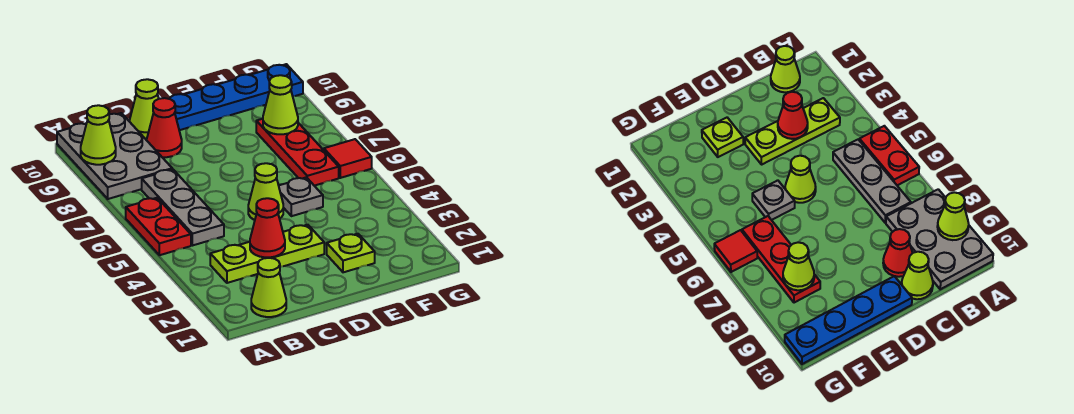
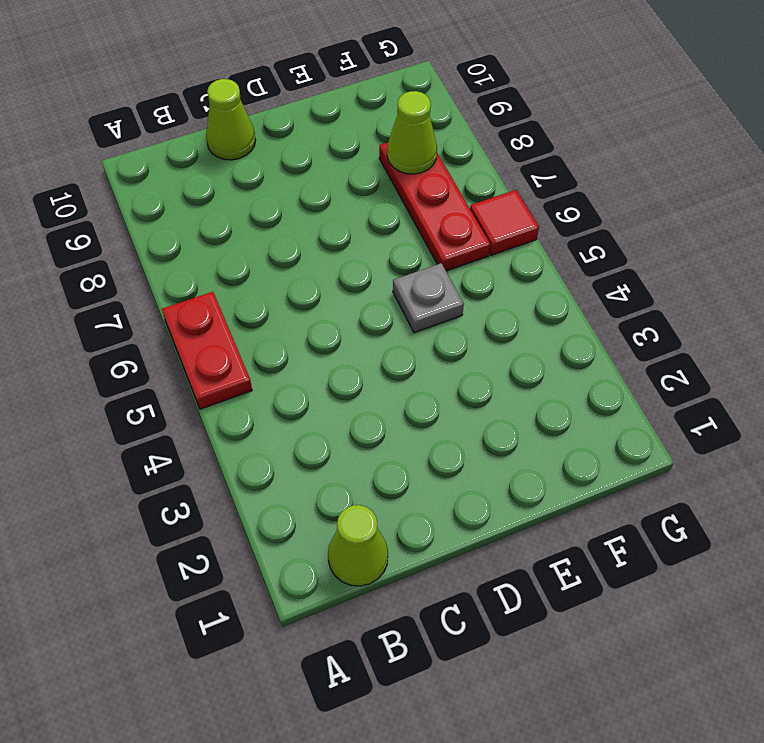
none -> grey plate A8:B10 level 1
none -> lime plate B3:D3 level 1
none -> grey plate B5:B7 level 1

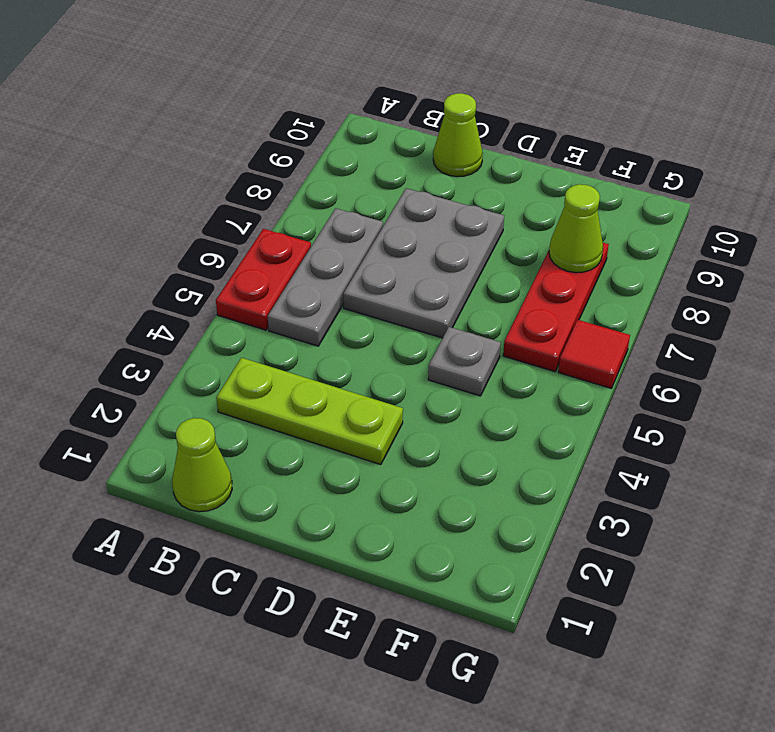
grey plate C6:D8 level 1 -> grey plate A8:B10 level 1
none -> red cone C9 level 1
none -> lime cone D5 level 1
none -> blue plate D10:G10 level 1

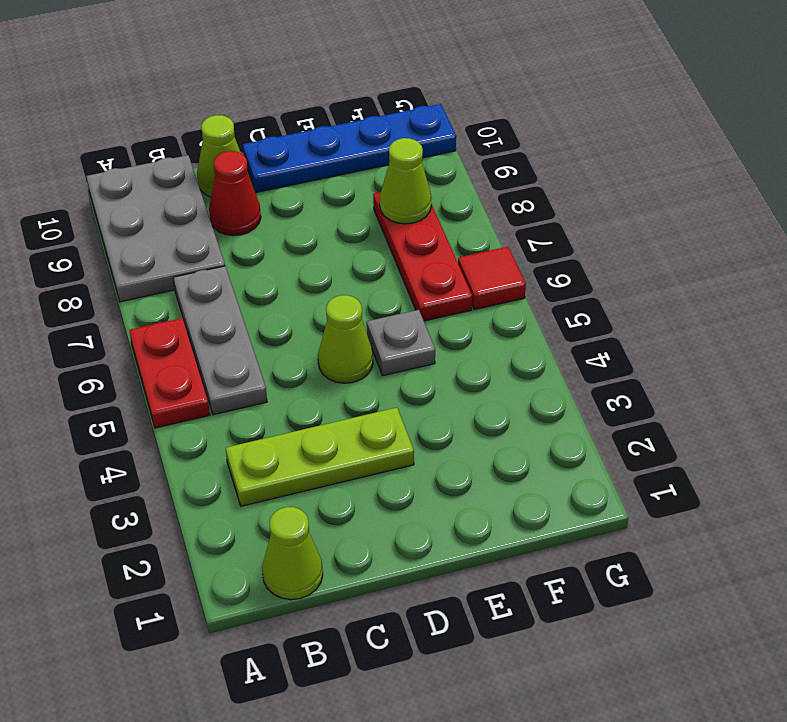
none -> lime plate E2 level 1
none -> lime cone A9 level 2
none -> red cone C3 level 2

